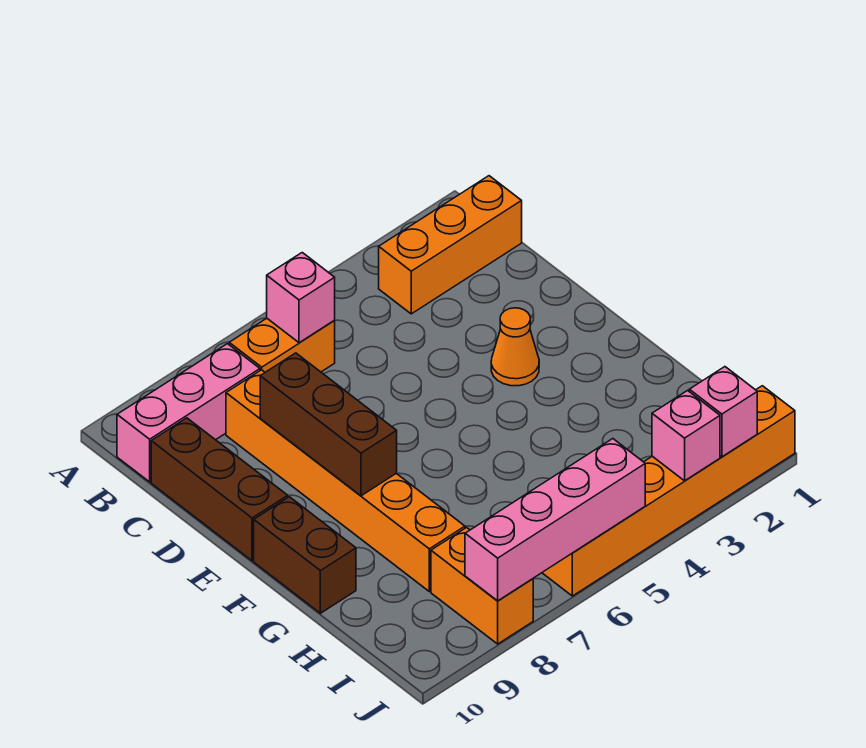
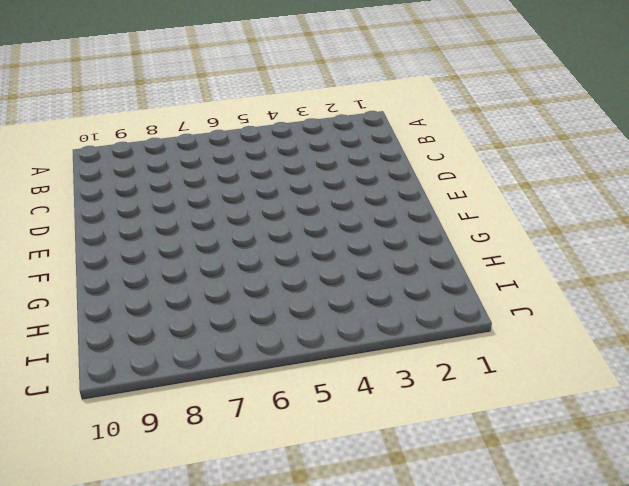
none -> orange brick B1:B3 level 1
none -> orange brick B6:B7 level 1
none -> pink brick B8:B10 level 1

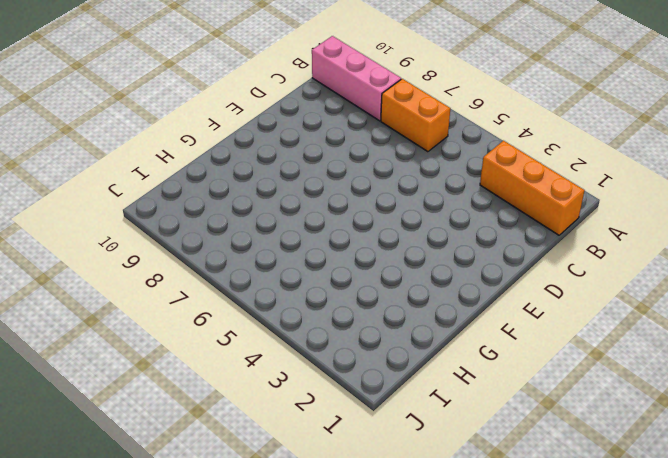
none -> orange brick C8:H8 level 1
none -> brown brick C10:E10 level 1
none -> orange cone E3 level 1

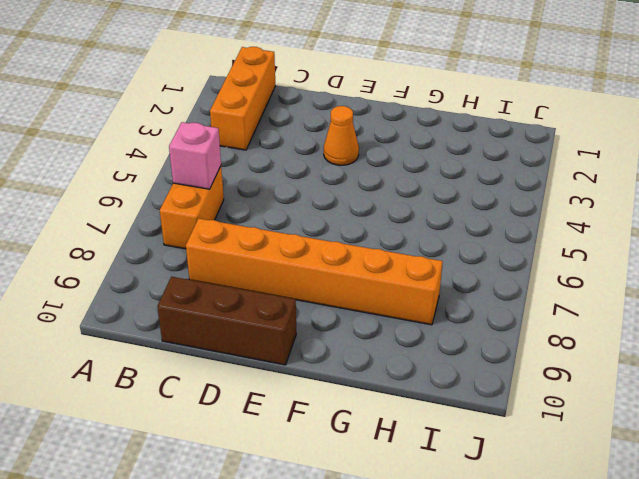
none -> pink brick B8:B10 level 1
none -> brown brick F10:G10 level 1
none -> orange brick I8:J8 level 1

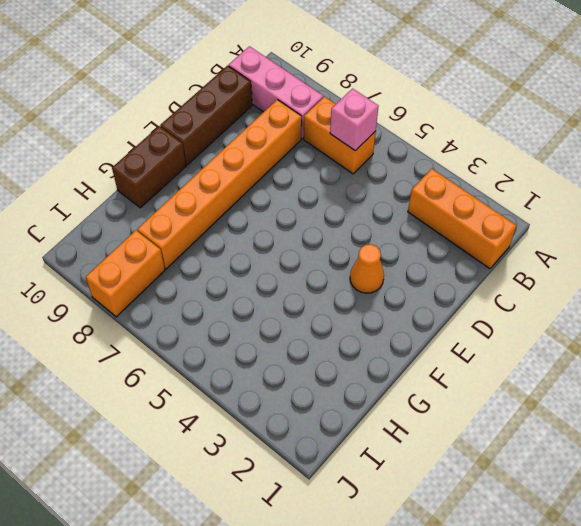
none -> orange brick J1:J6 level 1
none -> brown brick D8:F8 level 2
none -> pink brick J2 level 2

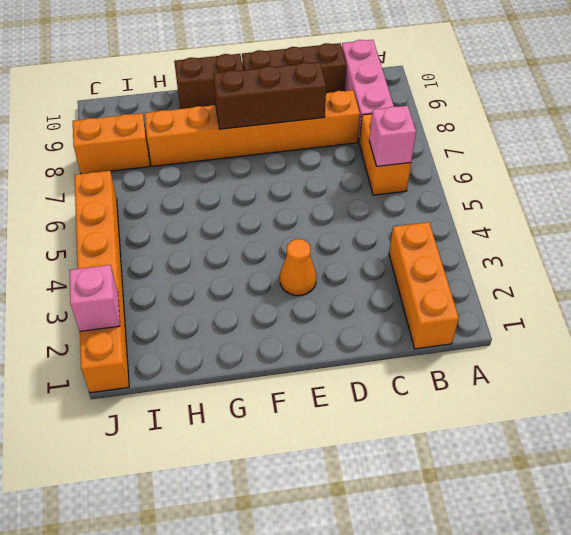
none -> pink brick J3 level 2
none -> pink brick J5:J8 level 2

